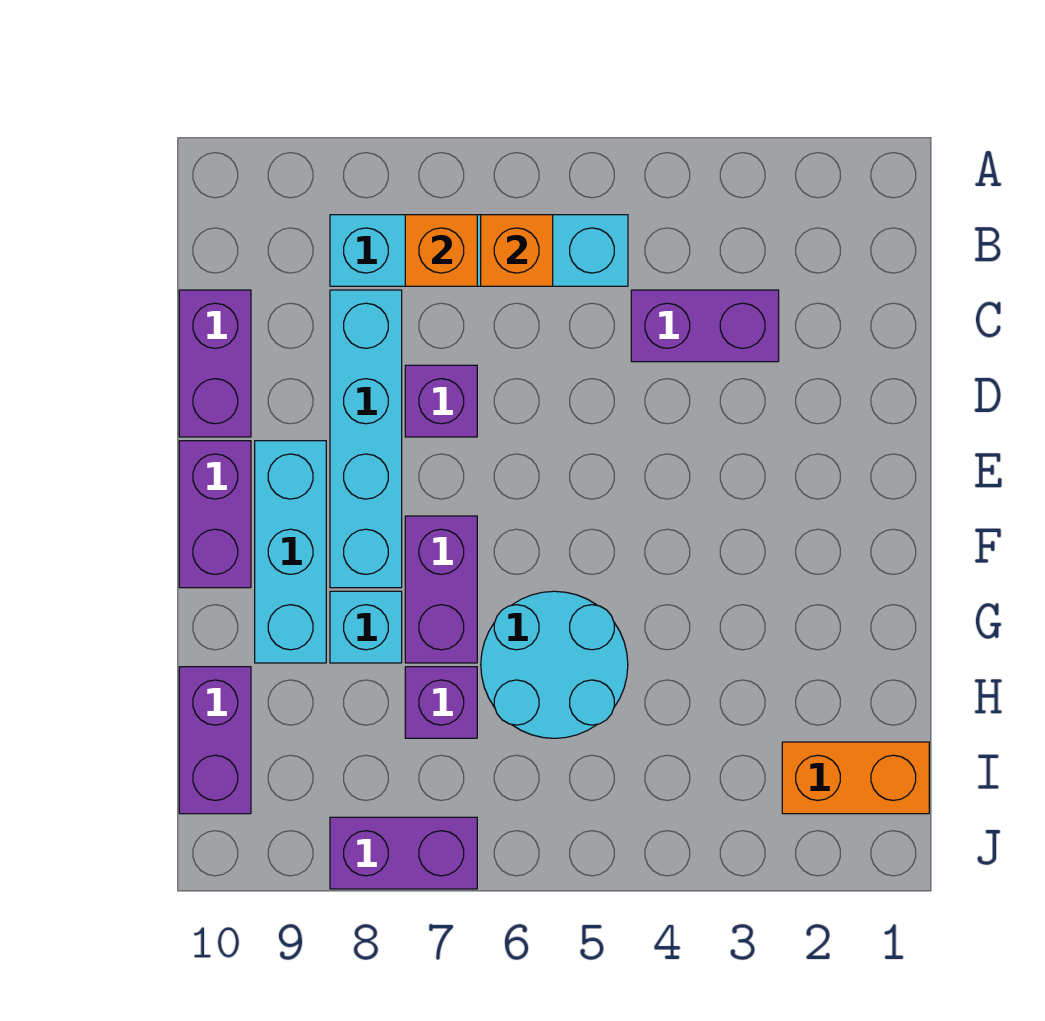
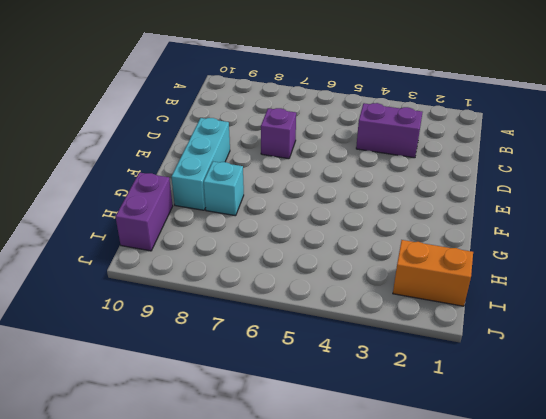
none -> cyan brick B5:B8 level 1
none -> cyan brick C8:F8 level 1
none -> purple brick C10:D10 level 1

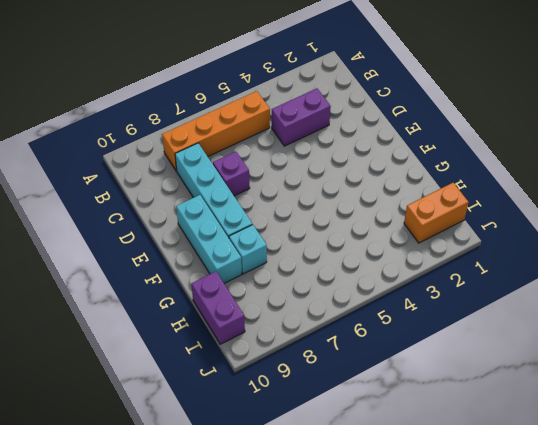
orange brick B5:B8 level 1 -> cyan brick B5:B8 level 1
none -> purple brick C10:D10 level 1
none -> purple brick E10:F10 level 1
none -> purple brick F7:G7 level 1

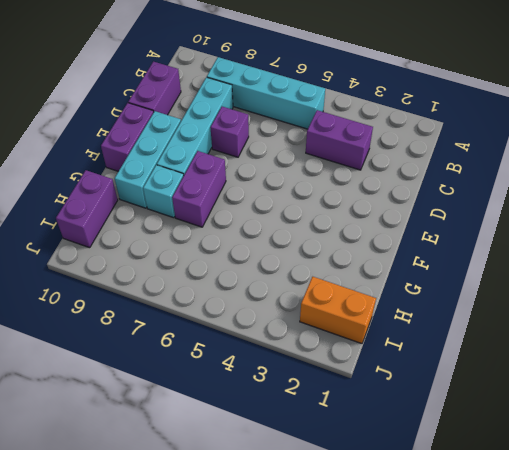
none -> cyan round brick G5:H6 level 1
none -> purple brick H7 level 1
none -> purple brick J7:J8 level 1

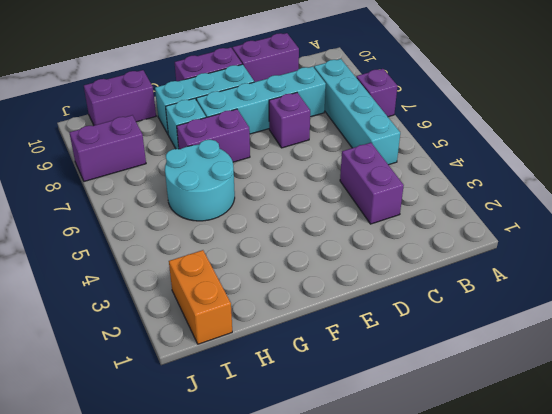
purple brick A7 level 1 -> purple brick H7 level 1
purple brick I8:J8 level 1 -> purple brick J7:J8 level 1
none -> orange brick B6 level 2
none -> orange brick B7 level 2

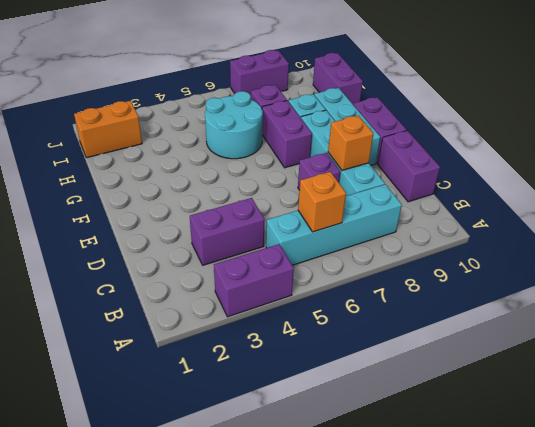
purple brick A3:A4 level 1 -> none
orange brick D8 level 2 -> orange brick B7 level 2

